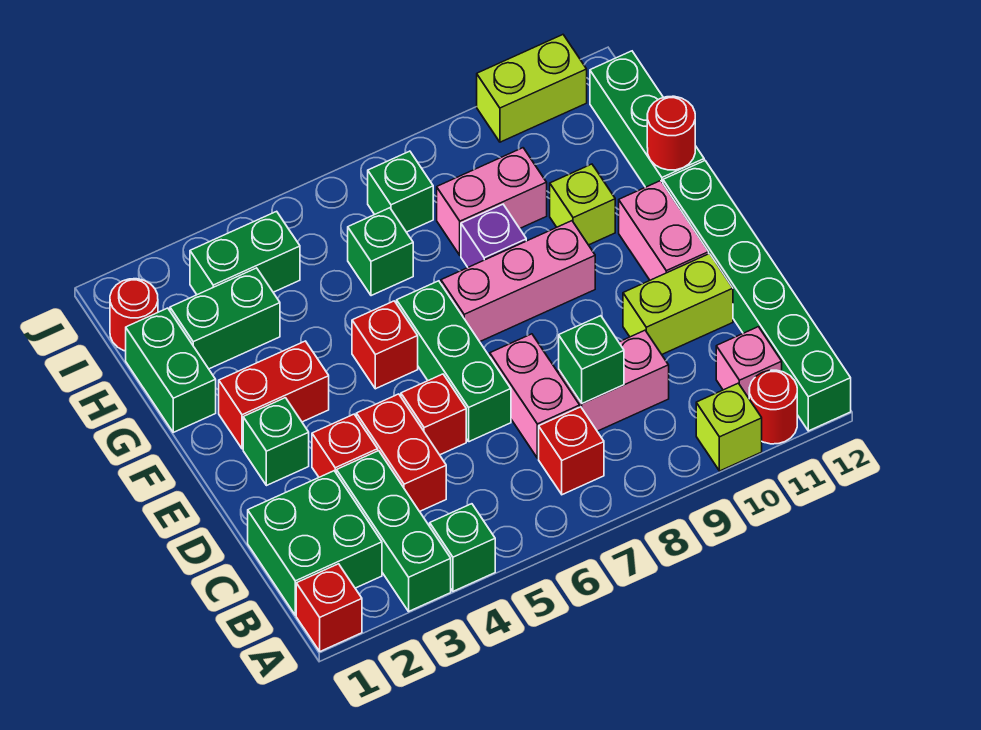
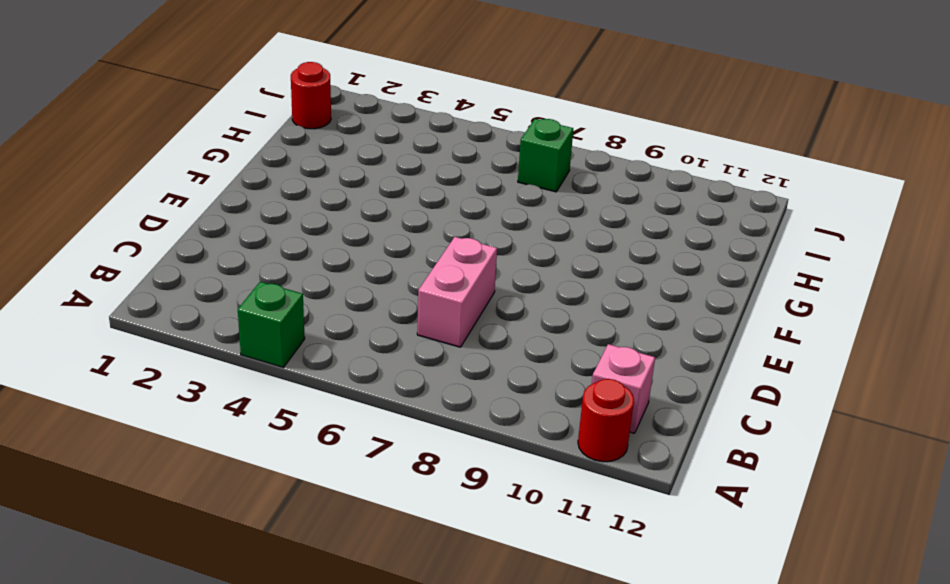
none -> red brick A1 level 1
none -> green brick A3:C3 level 1
none -> lime brick A10 level 1
none -> green brick A12:F12 level 1

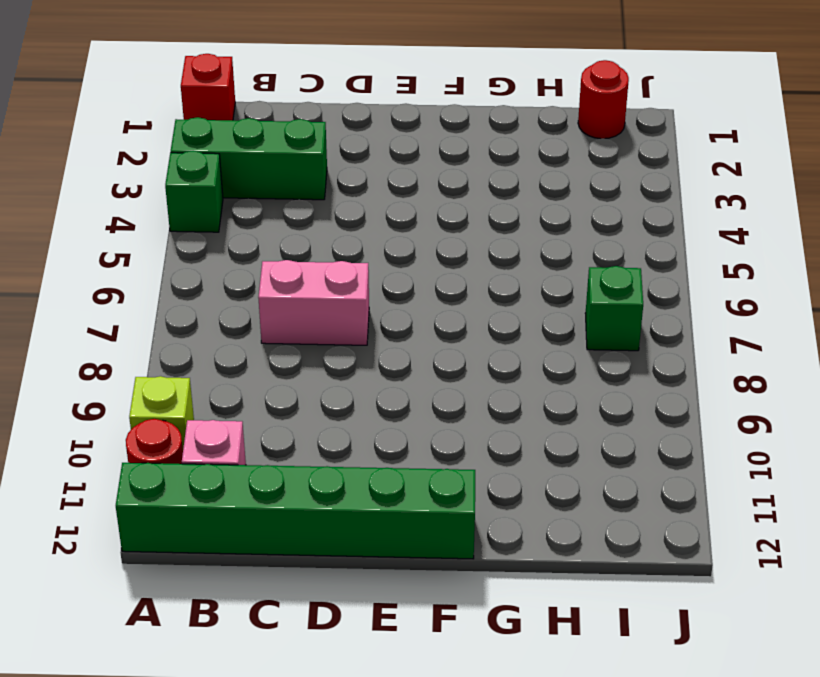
none -> green brick B1:C2 level 1
none -> red brick B7 level 1
none -> red brick C4:D4 level 1
none -> pink brick C8:C9 level 1

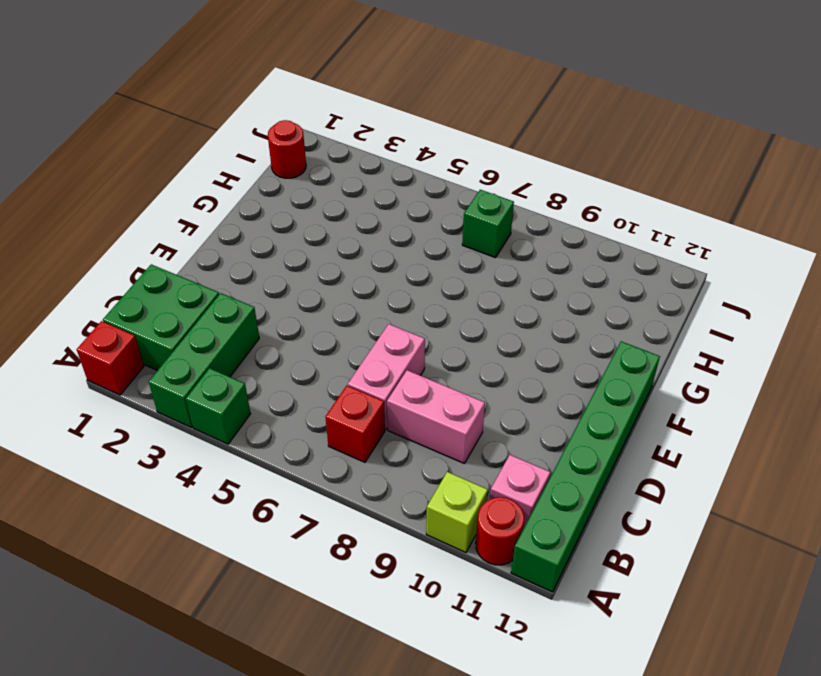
none -> red brick C4:D4 level 1
none -> red brick D3 level 1
none -> red brick D5 level 1
none -> green brick D6:F6 level 1

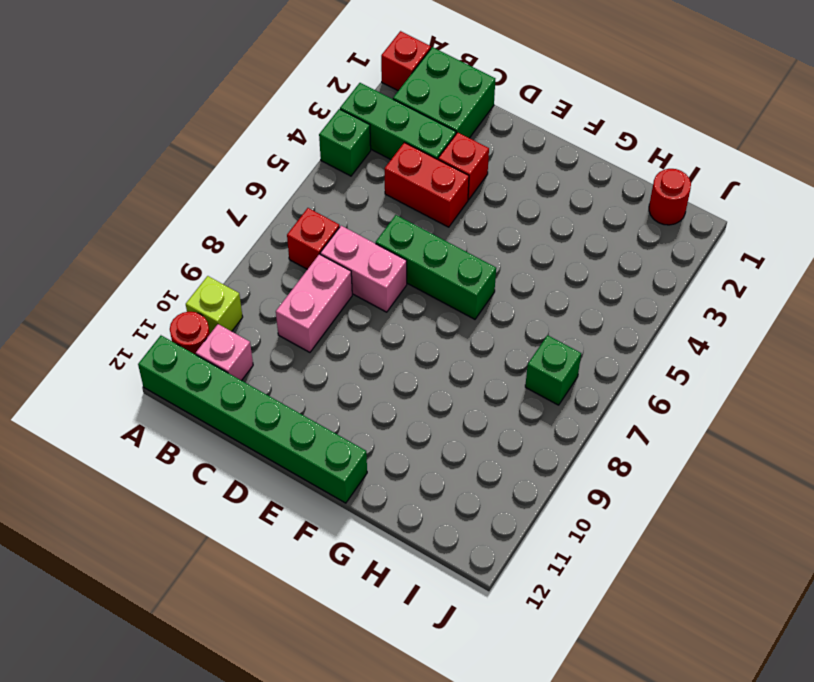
none -> red brick D5 level 1
none -> lime brick D10:D11 level 1
none -> green brick E2 level 1
none -> pink brick E11:F11 level 1

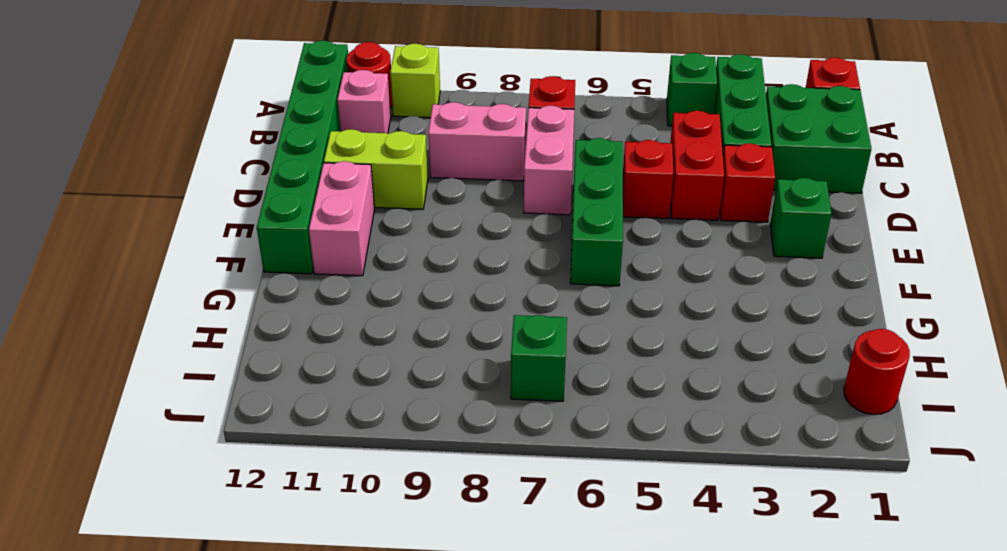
none -> red brick F2:F3 level 1
none -> red brick F5 level 1
none -> pink brick F7:F9 level 1
none -> green brick G1:H1 level 1

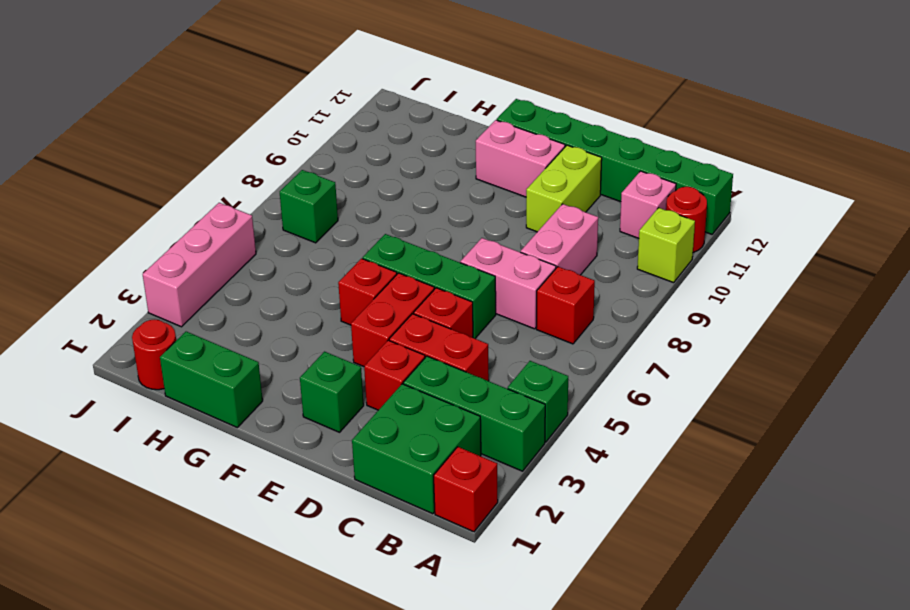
red brick E4:E5 level 1 -> red brick F2:F3 level 1
pink brick J3:J5 level 1 -> pink brick F7:F9 level 1
none -> purple brick G8 level 1
none -> lime brick G10 level 1
none -> green brick G12:I12 level 1
none -> green brick H2:H3 level 1

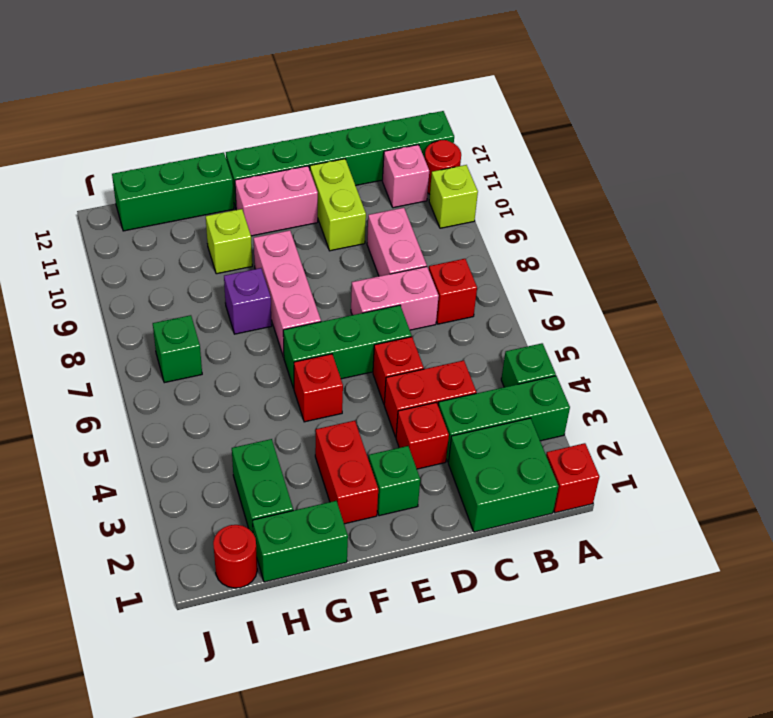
none -> green brick H6 level 1
none -> pink brick H8:H9 level 1
none -> green brick I3:I4 level 1
none -> lime brick J10:J11 level 1

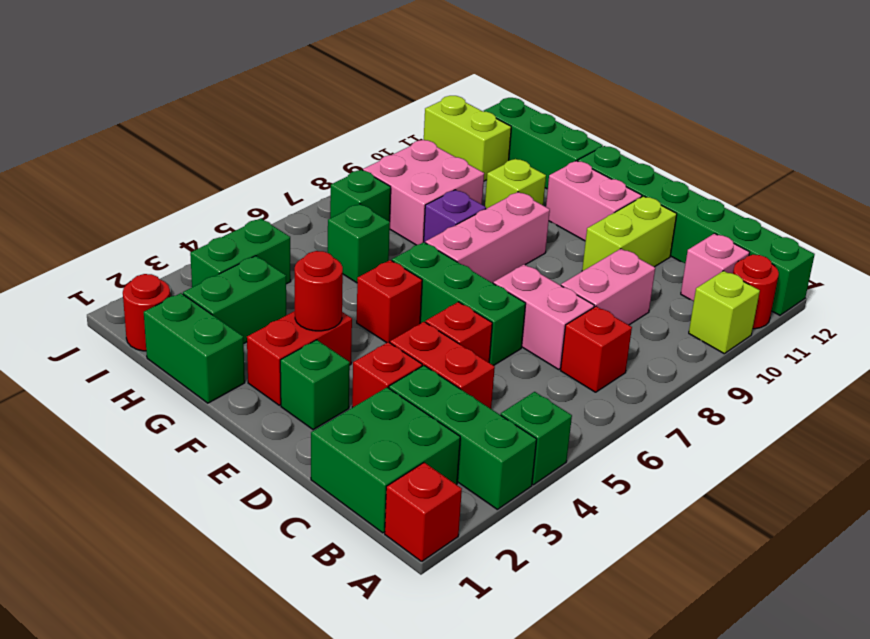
red round brick F3 level 2 -> red round brick G12 level 2
pink brick H8:I9 level 1 -> pink brick H8:H9 level 1
lime brick I11:J11 level 1 -> lime brick J10:J11 level 1
none -> green brick C8 level 2

